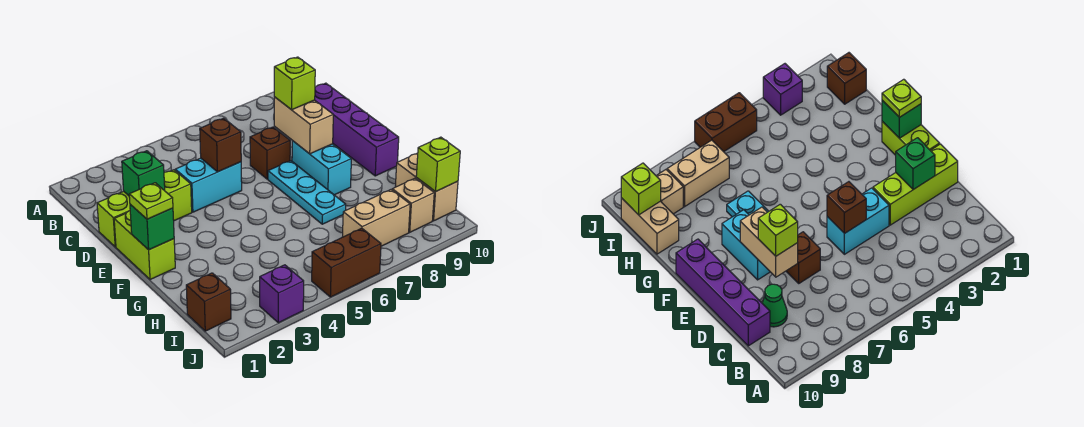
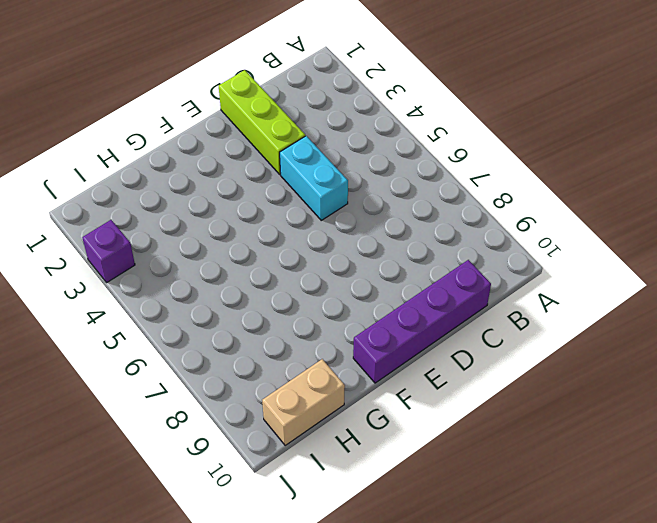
none -> green cone C9 level 1
none -> brown brick D7 level 1
none -> lime brick E1:F1 level 1

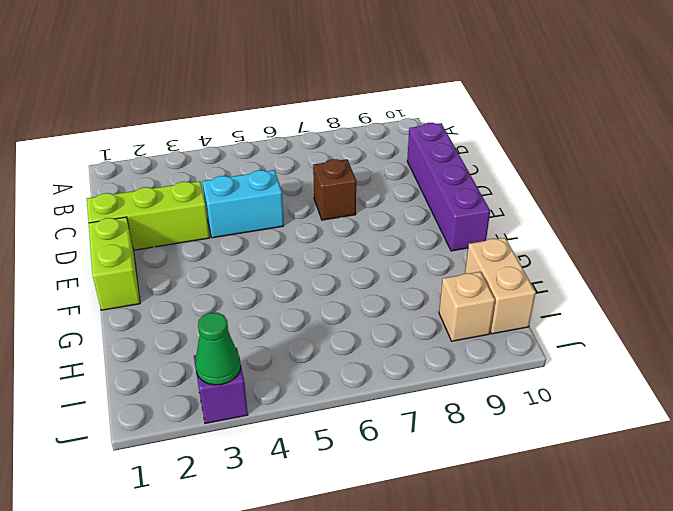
green cone J3 level 2 -> green cone C9 level 1
none -> cyan plate E7:G7 level 1
none -> cyan brick E8:F8 level 1
none -> brown brick I1 level 1

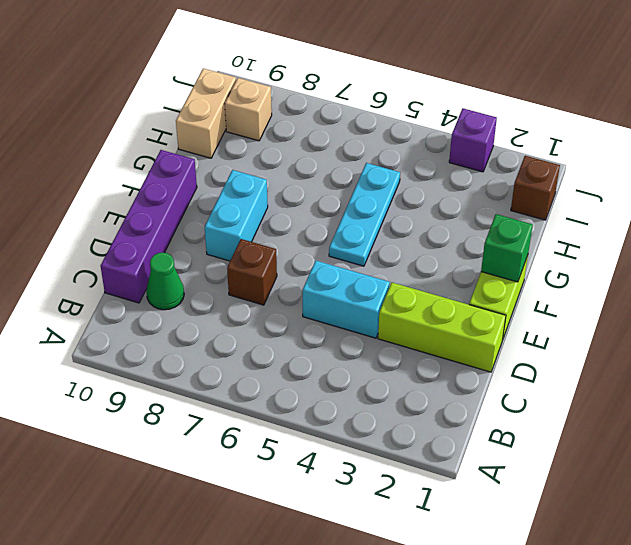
cyan plate F5:H5 level 1 -> cyan plate E7:G7 level 1
none -> tan brick I7:I8 level 1
none -> brown brick J5:J6 level 1
none -> green brick D2 level 2

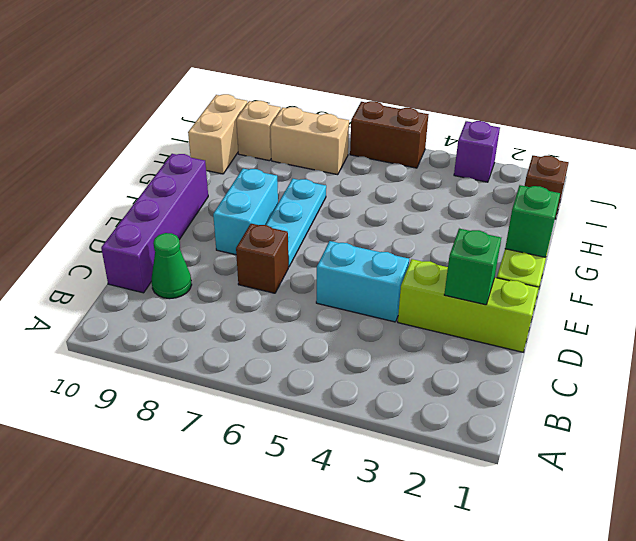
none -> brown brick D5 level 2
none -> tan brick D8:E8 level 2
none -> lime brick I10 level 2

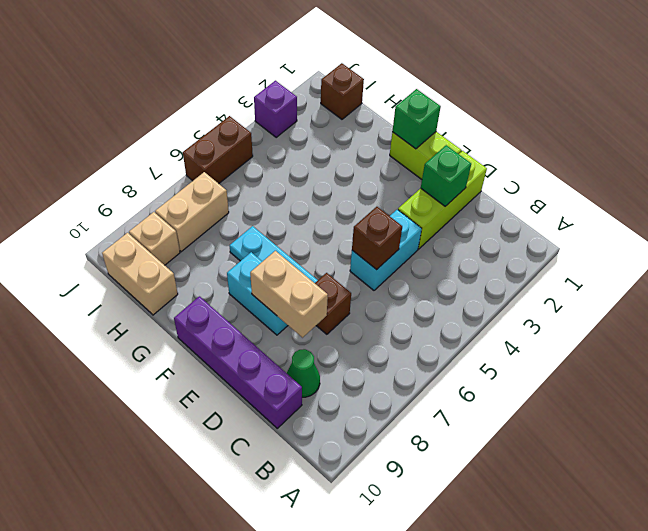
none -> lime brick I10 level 2
none -> lime brick D8 level 3
none -> lime plate F1 level 3

